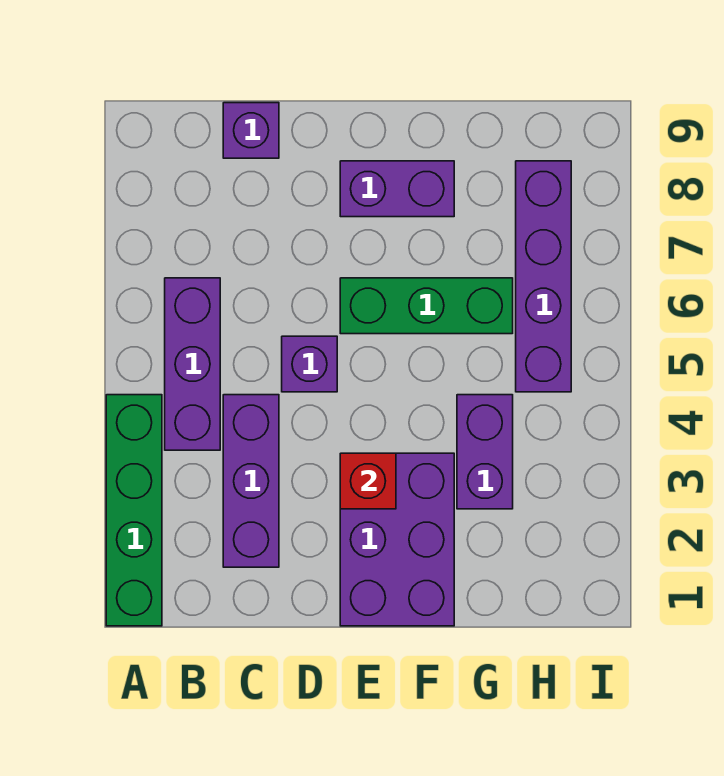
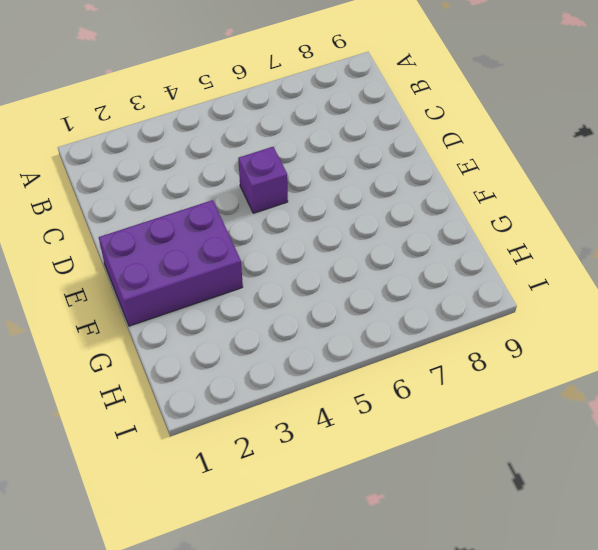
none -> green brick A1:A4 level 1
none -> purple brick B4:B6 level 1

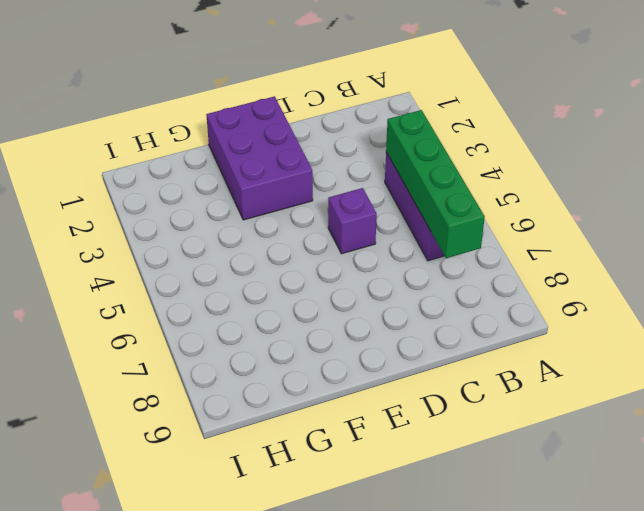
green brick B4:B7 level 2 -> green brick A1:A4 level 1
none -> purple brick C2:C4 level 1
none -> purple brick C9 level 1

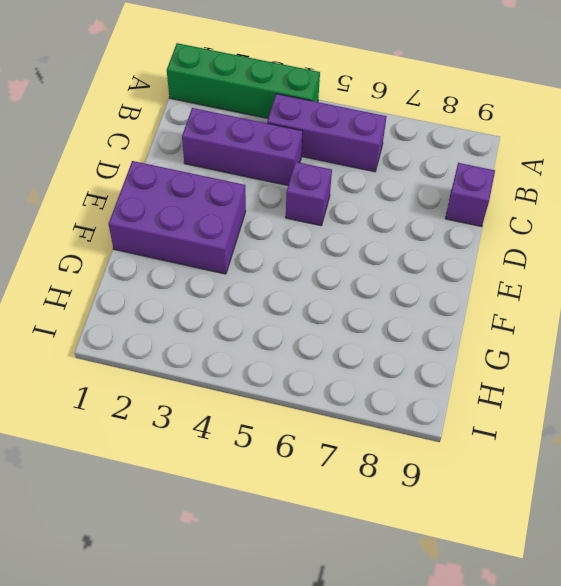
none -> green brick E6:G6 level 1
none -> purple brick E8:F8 level 1

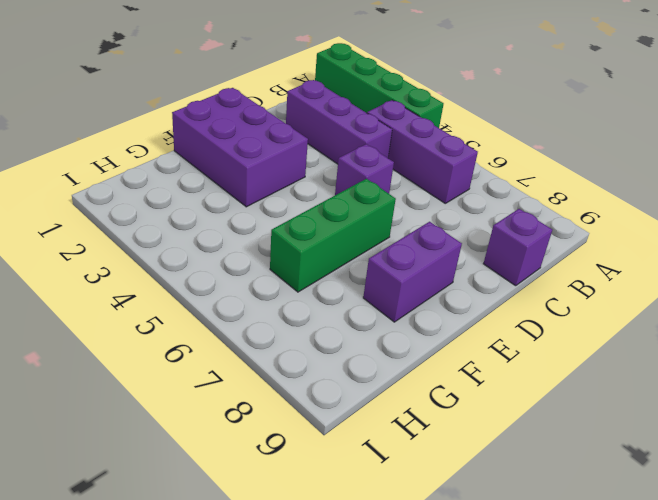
none -> purple brick G3:G4 level 1
none -> purple brick H5:H8 level 1

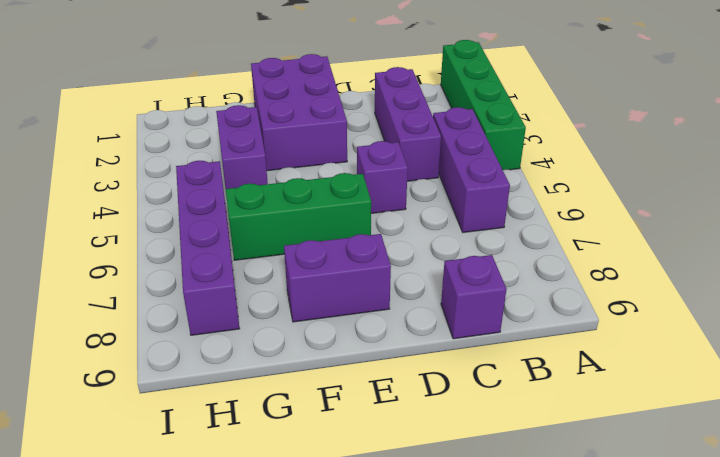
none -> red brick E3 level 2

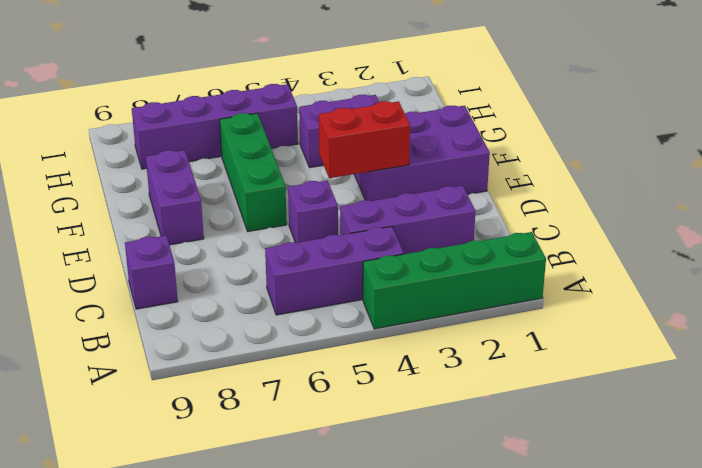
red brick E3:E4 level 2 -> red brick E3 level 2

